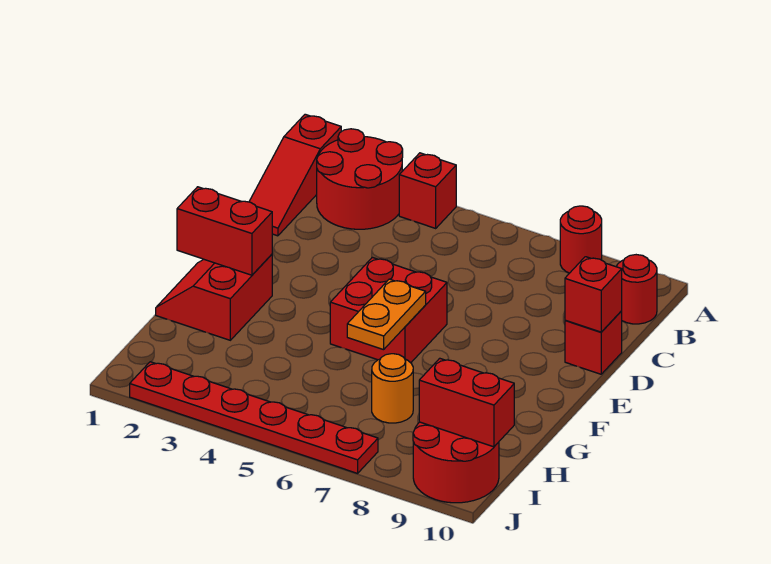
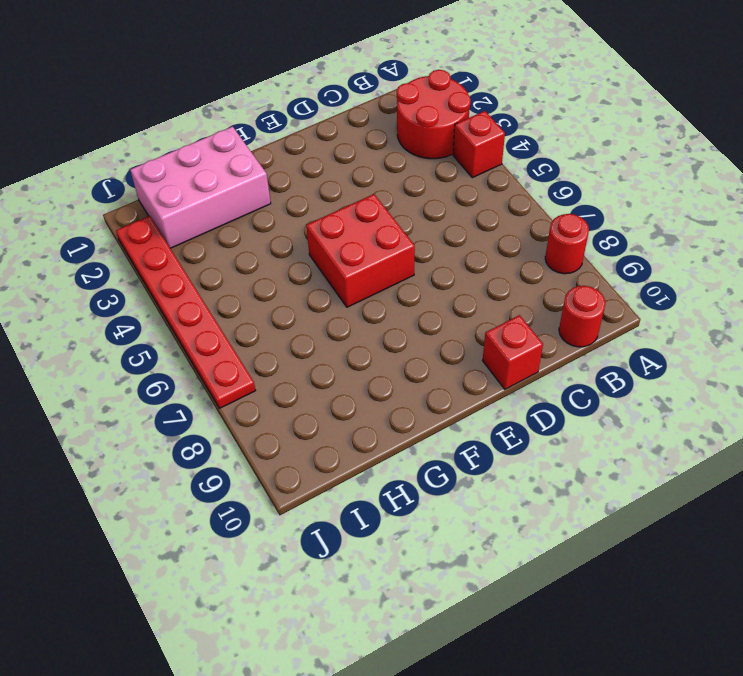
pink brick G1:I2 level 1 -> red slope F1:G2 level 1 top 2
none -> red slope A1:C1 level 1 top A
none -> orange round brick H7 level 1
none -> red round brick I9:J10 level 1

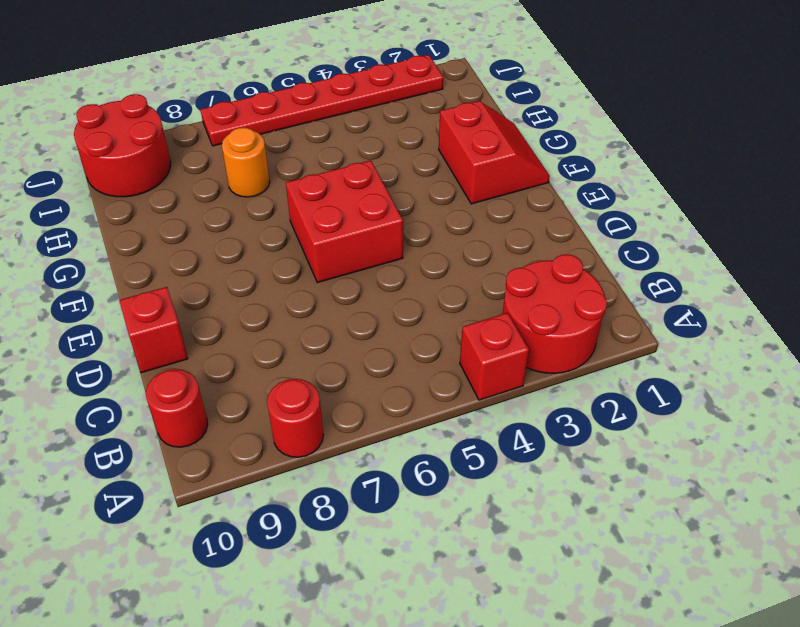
none -> red slope A1:C1 level 1 top A
none -> red brick D10 level 2
none -> red brick F1:F2 level 2

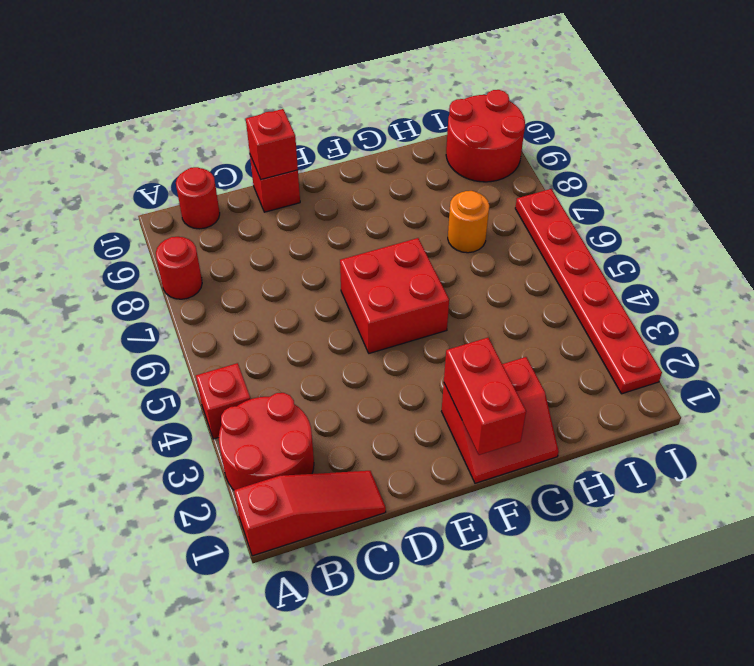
none -> orange plate F6:G6 level 2
none -> red brick I9:I10 level 2

